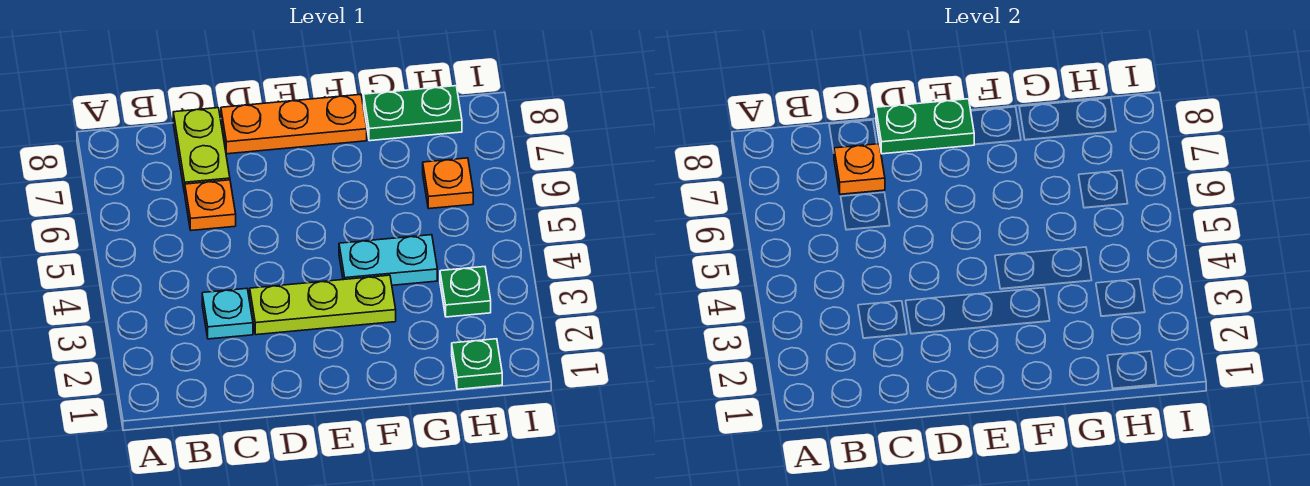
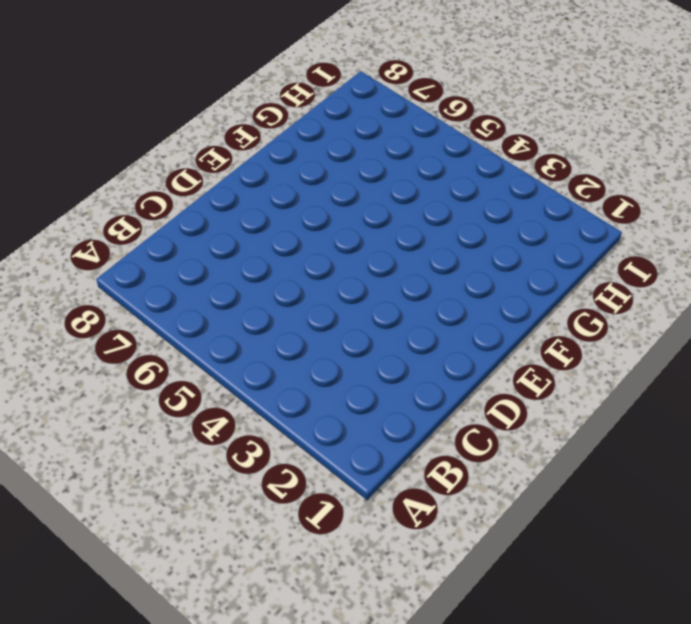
none -> cyan plate C3 level 1
none -> orange plate C6 level 1
none -> lime plate C7:C8 level 1

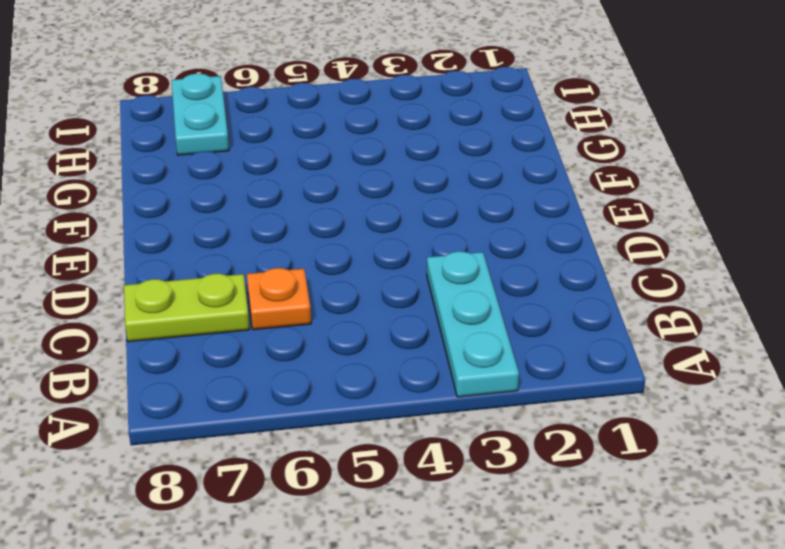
cyan plate A3:C3 level 1 -> cyan plate C3 level 1
cyan plate H7:I7 level 1 -> cyan plate F4:G4 level 1
none -> lime plate D3:F3 level 1
none -> orange plate D8:F8 level 1
none -> green plate G8:H8 level 1

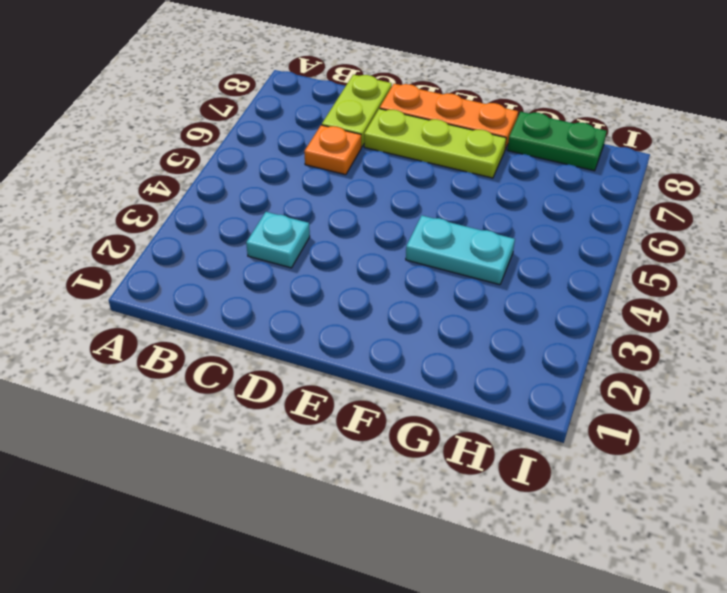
lime plate D7:F7 level 1 -> lime plate D3:F3 level 1
none -> green plate H1 level 1
none -> green plate H3 level 1
none -> orange plate H6 level 1

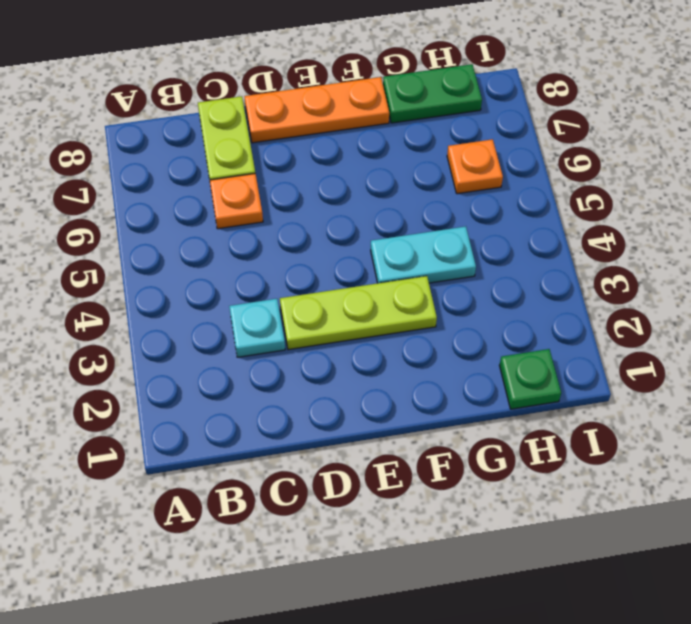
none -> green plate H3 level 1
none -> orange plate C7 level 2
none -> green plate D8:E8 level 2

